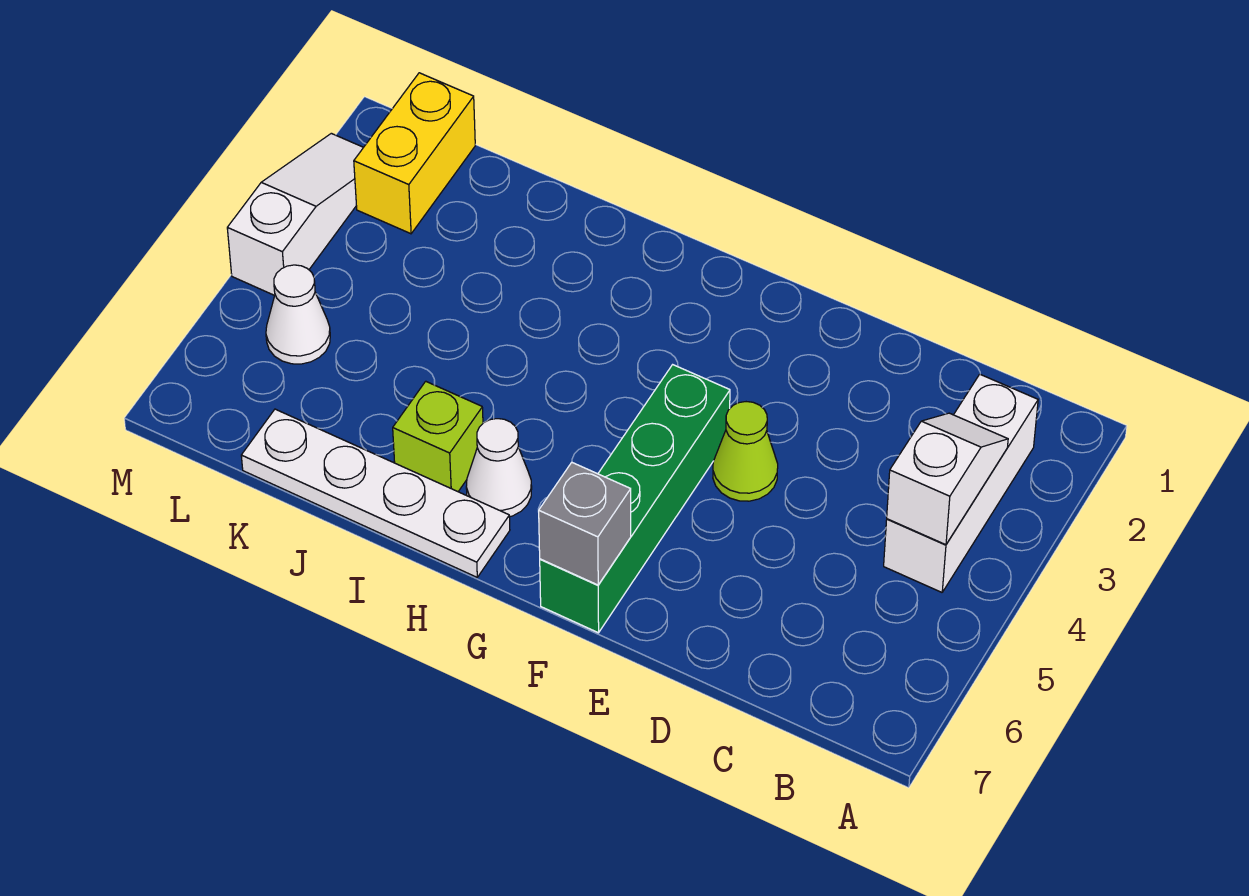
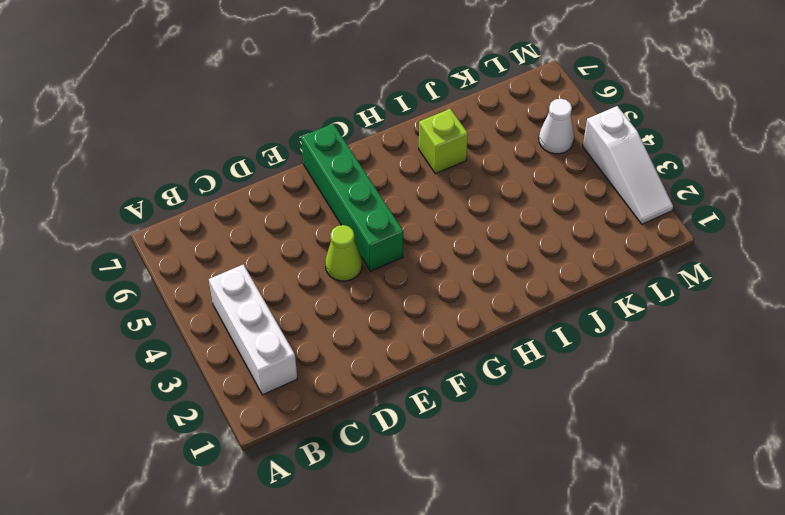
none -> white cone H6 level 1
none -> white plate H7:K7 level 1

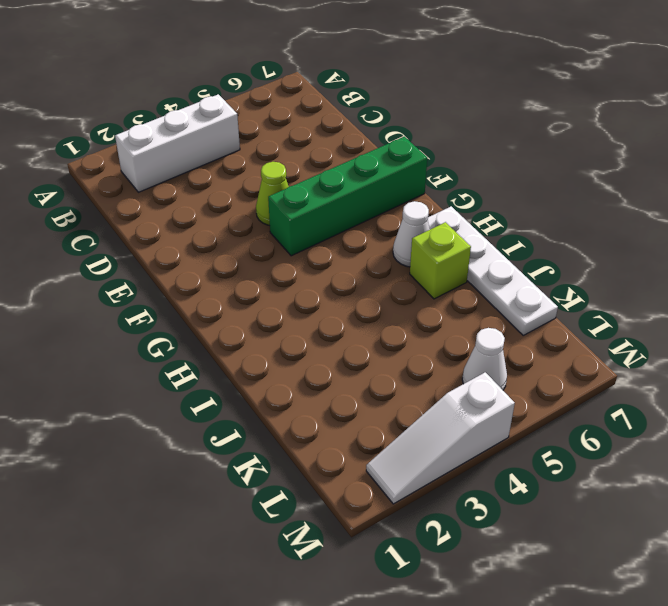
none -> yellow brick L1:L2 level 1
none -> white slope B3:B4 level 2 top 4

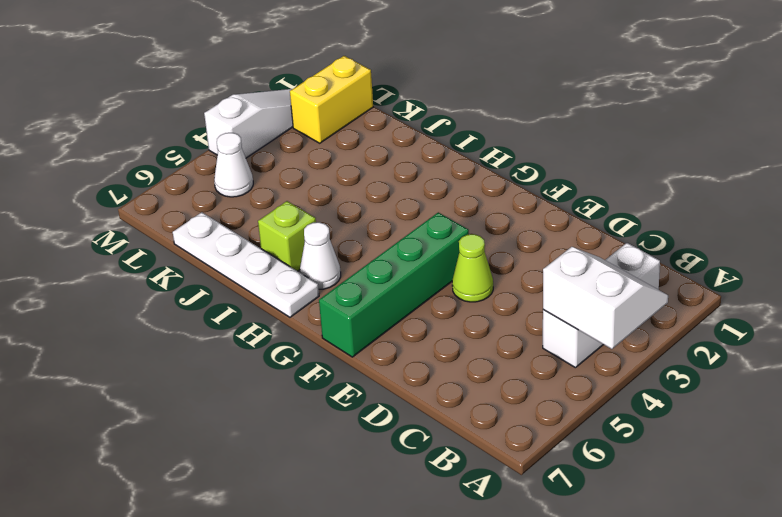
white slope A3:B4 level 2 top 4 -> white slope B3:B4 level 2 top 4
none -> grey brick F7 level 2

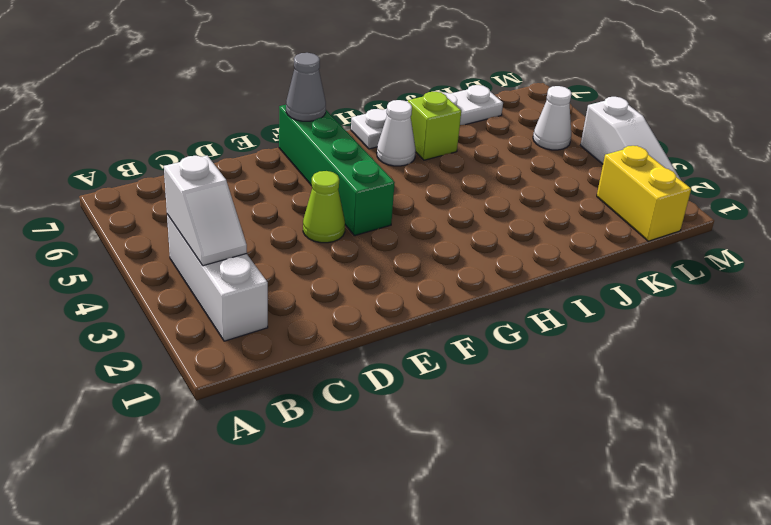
grey cone F7 level 2 -> grey brick F7 level 2

